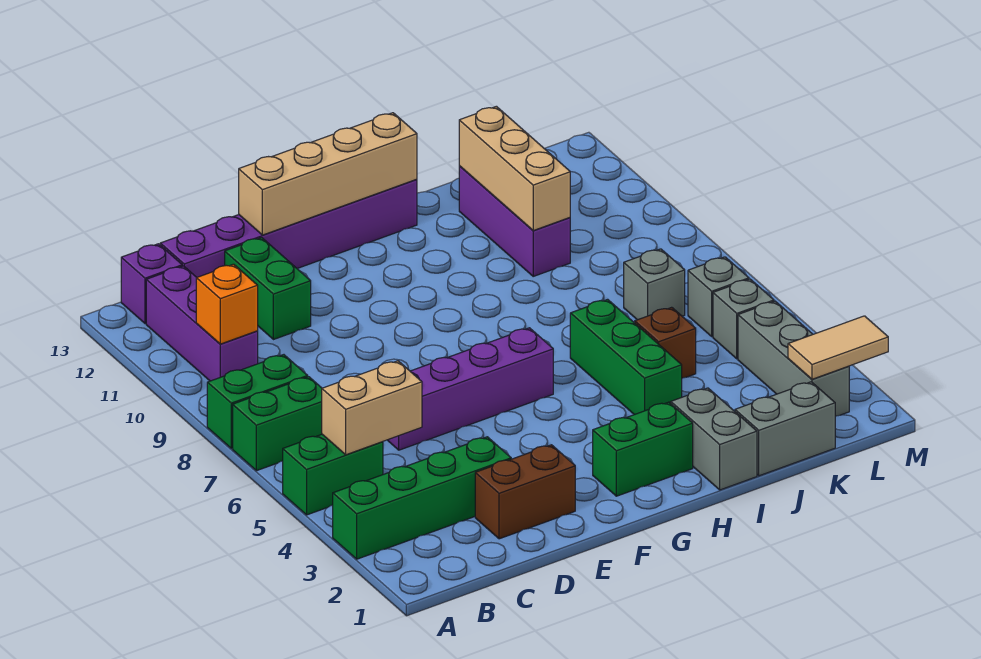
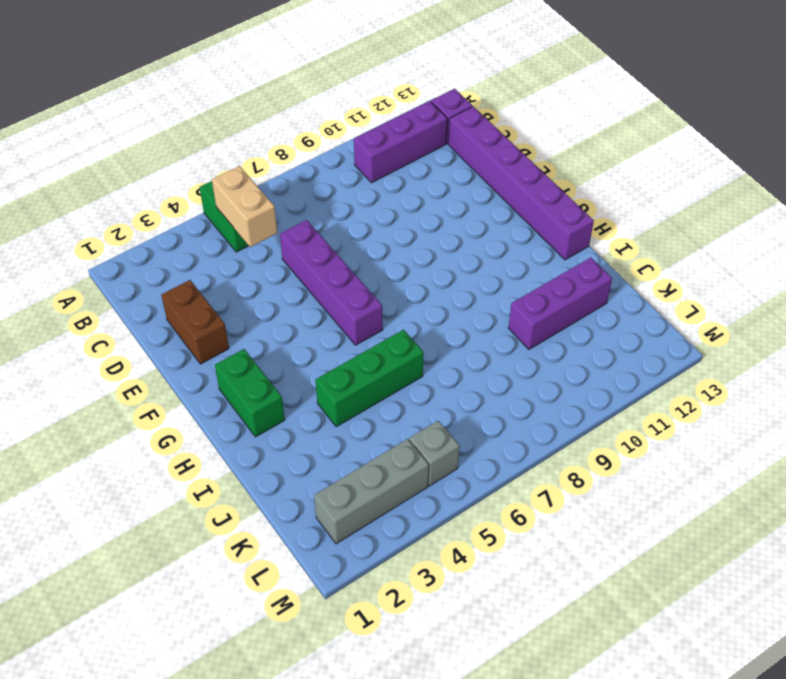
none -> green brick A3:D3 level 1
none -> green brick A7:B7 level 1
none -> green brick A8:B8 level 1

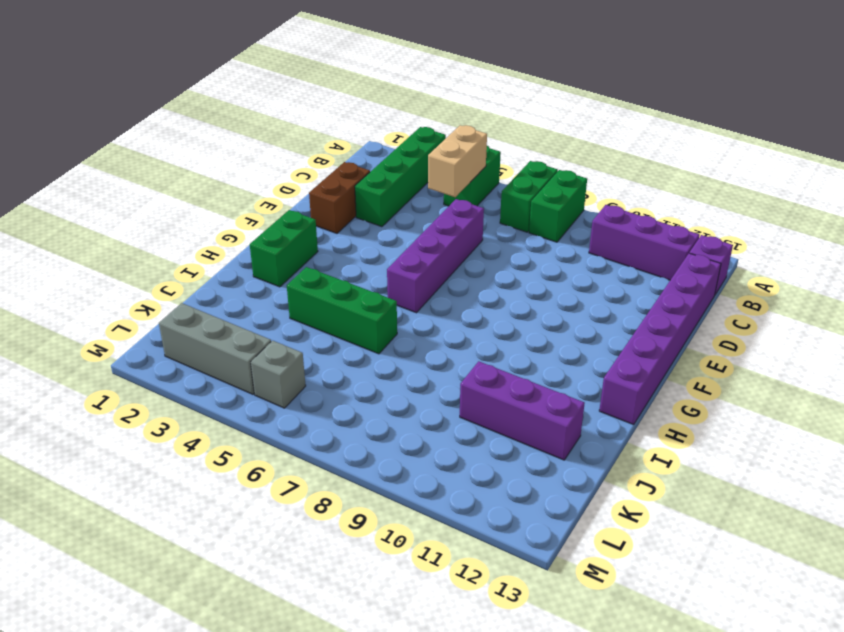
none -> green brick D11:D12 level 1
none -> grey brick I1:I2 level 1
none -> grey brick J1:K1 level 1

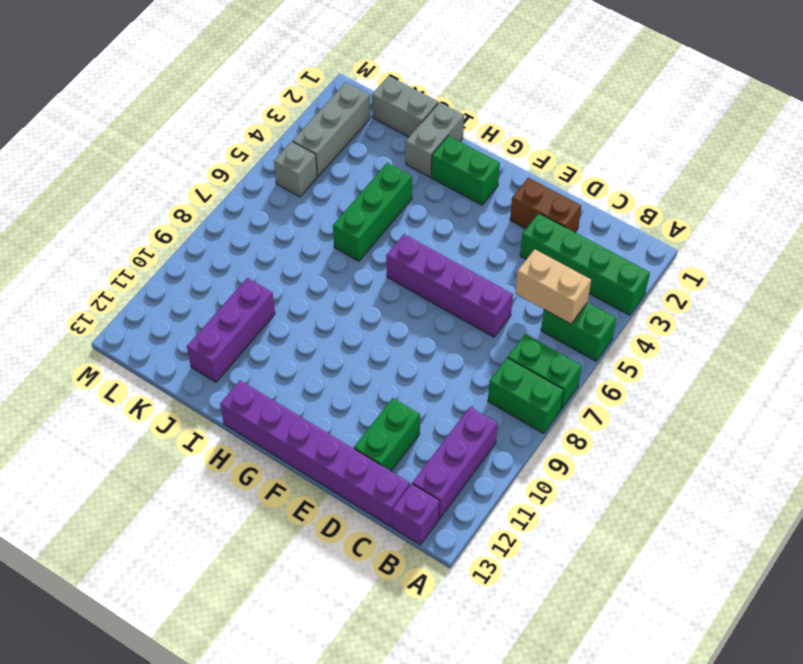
none -> brown brick J5 level 1
none -> grey brick K7 level 1
none -> grey brick L6 level 1

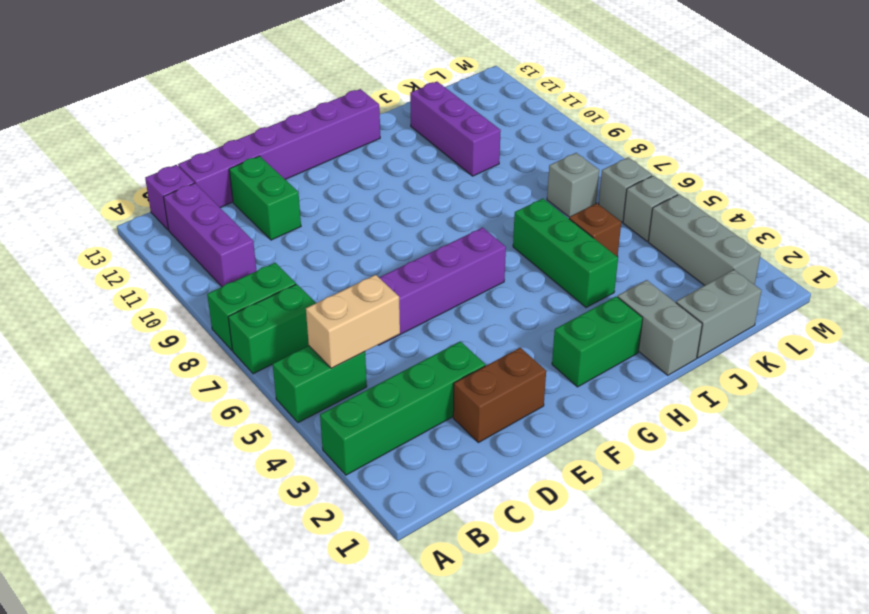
none -> orange brick B10 level 2
none -> tan brick E13:H13 level 2
none -> tan brick J10:J12 level 2

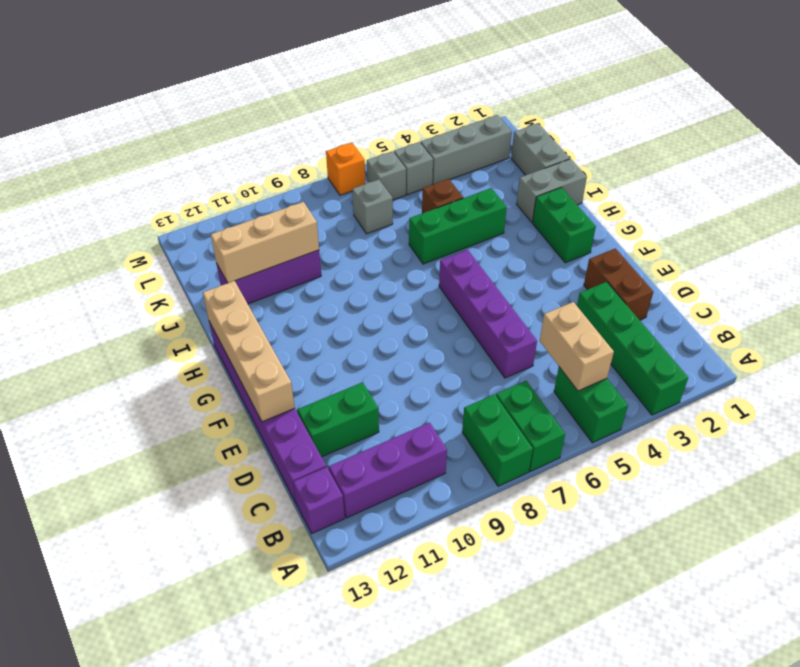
orange brick M7 level 1 -> orange brick B10 level 2
none -> tan tile L2:M2 level 2

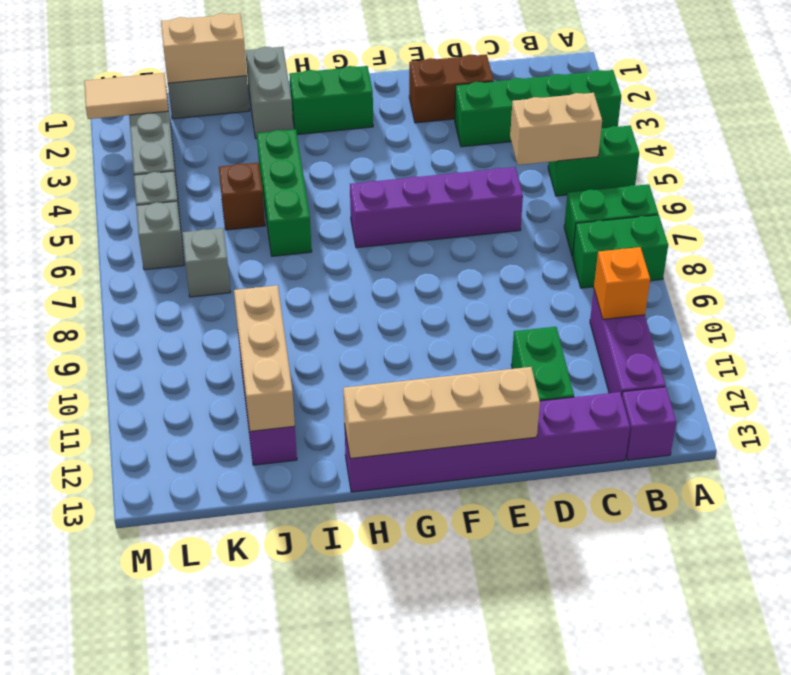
tan brick J1:K1 level 2 -> none

